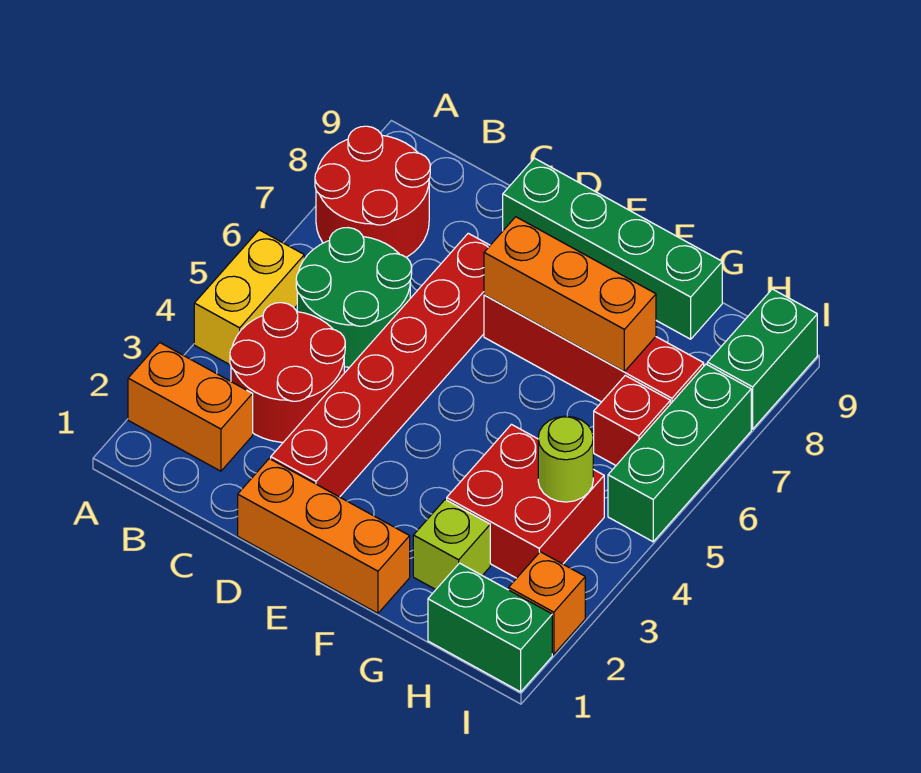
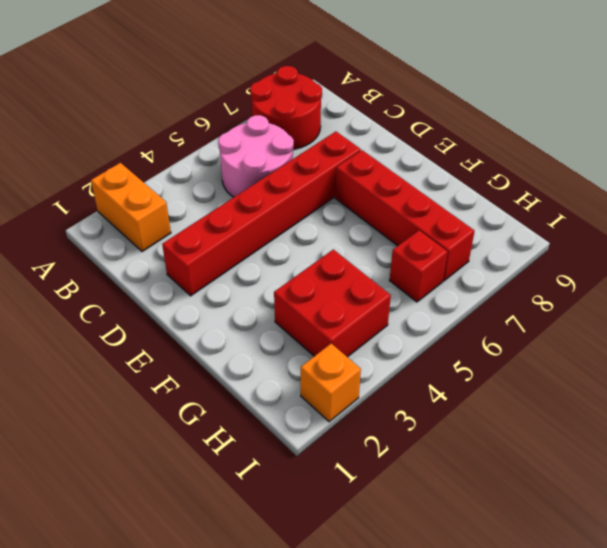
pink round brick B5:C6 level 1 -> green round brick B5:C6 level 1
none -> yellow brick A4:A5 level 1
none -> red round brick B3:C4 level 1
none -> orange brick D1:F1 level 1

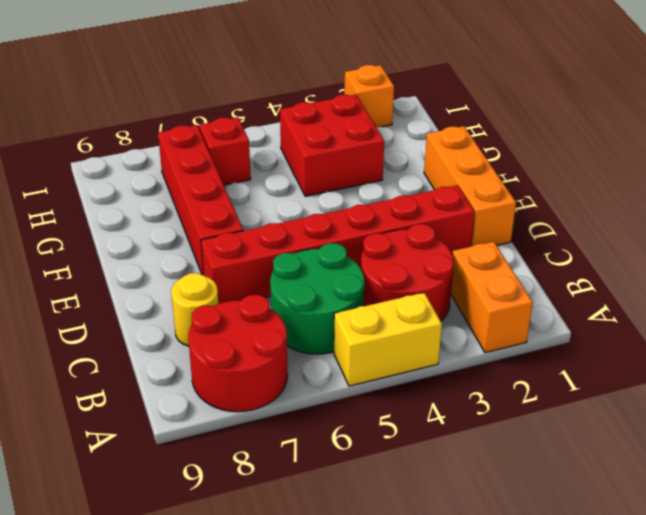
yellow round brick C8 level 1 -> none
none -> green brick D9:G9 level 1
none -> lime brick G2 level 1
none -> green brick H1:I1 level 1

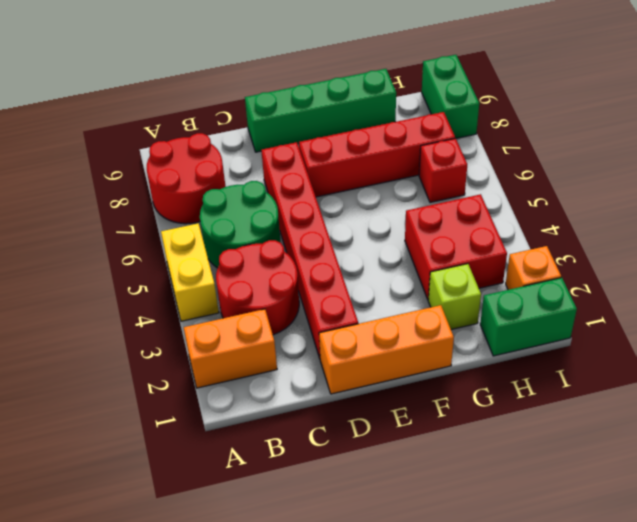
none -> green brick I5:I7 level 1
none -> orange brick E7:G7 level 2
none -> lime round brick H4 level 2

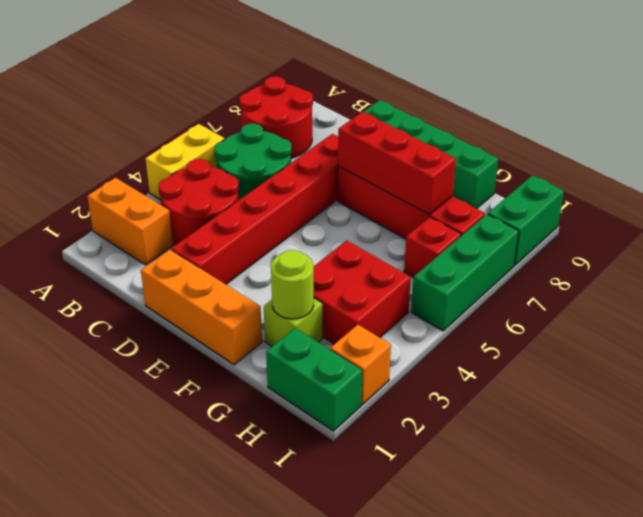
red brick E7:G7 level 2 -> orange brick E7:G7 level 2
lime round brick G2 level 2 -> lime round brick H4 level 2

